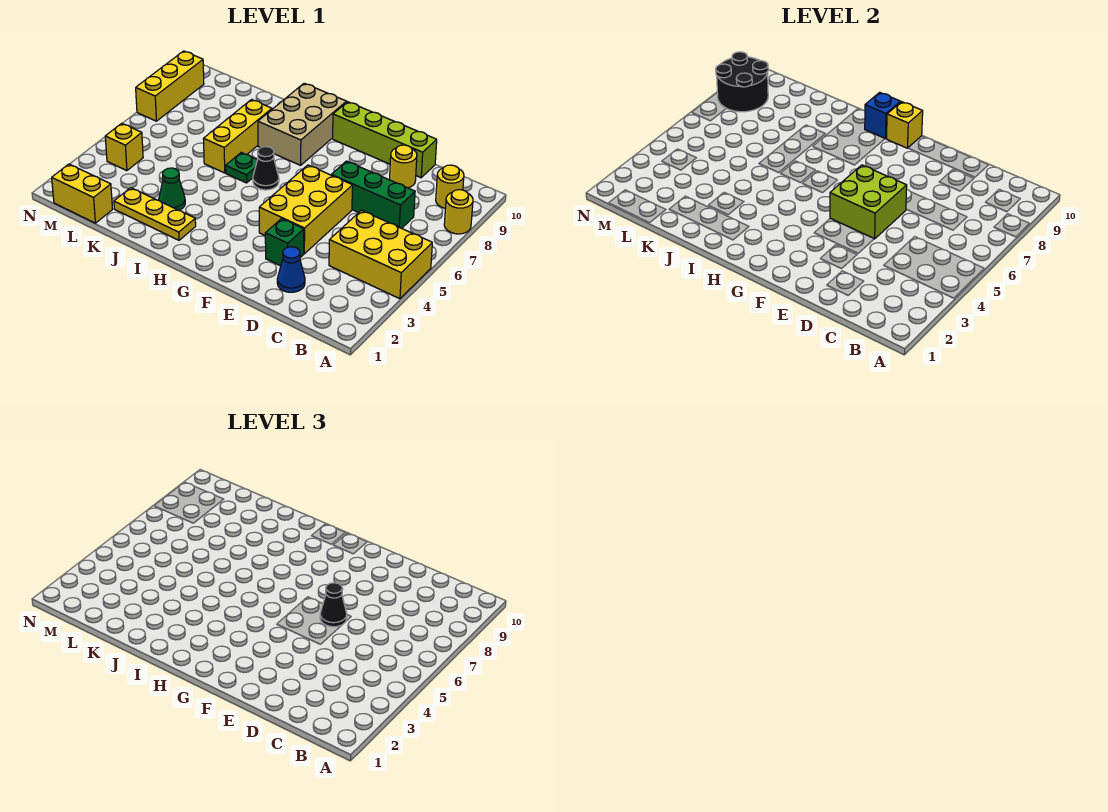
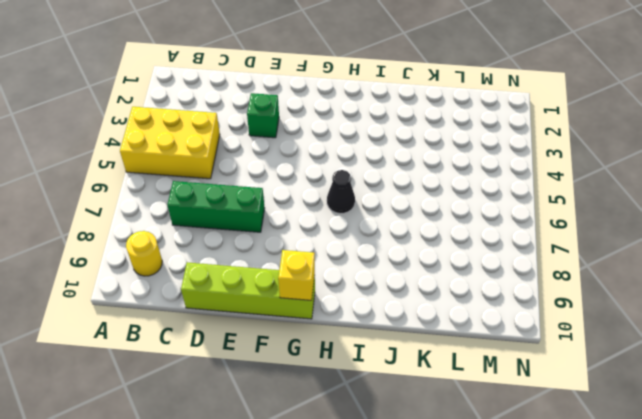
none -> yellow round brick A8 level 1
none -> blue cone D2 level 1
none -> yellow round brick D9 level 1

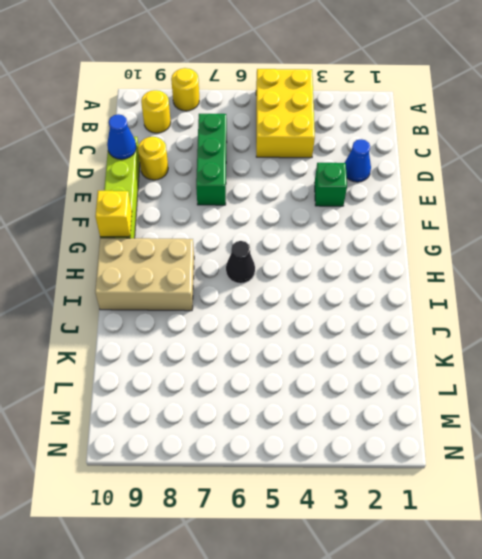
blue cone D10 level 2 -> none
none -> yellow brick E4:F6 level 1
none -> yellow plate I2:K2 level 1
none -> green plate I6 level 1

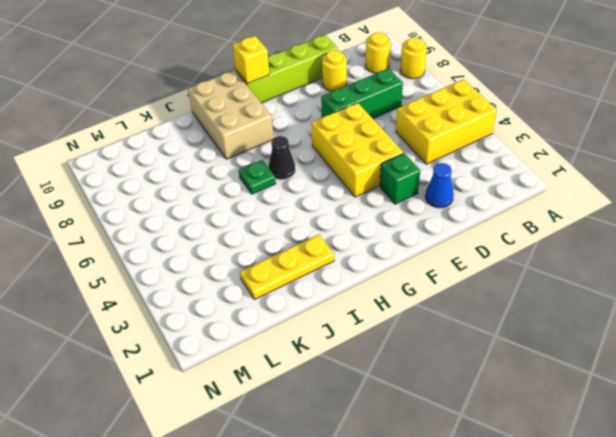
none -> green cone J3 level 1
none -> yellow brick J6:J8 level 1
none -> yellow brick L1:M1 level 1

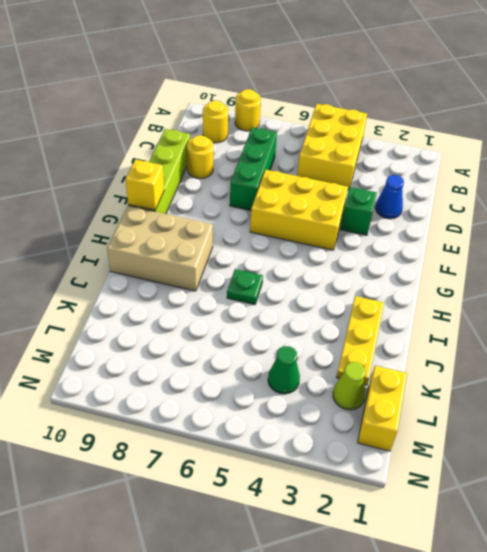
lime cone L2 level 1 -> none
green cone L4 level 1 -> green cone J3 level 1
none -> black cone H6 level 1
none -> yellow brick J6:J8 level 1
none -> yellow brick M4 level 1

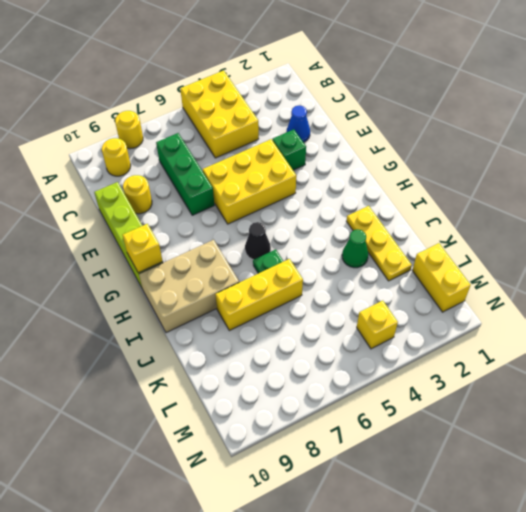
none -> yellow brick N7:N9 level 1
none -> lime brick E5:F6 level 2
none -> blue brick H10 level 2

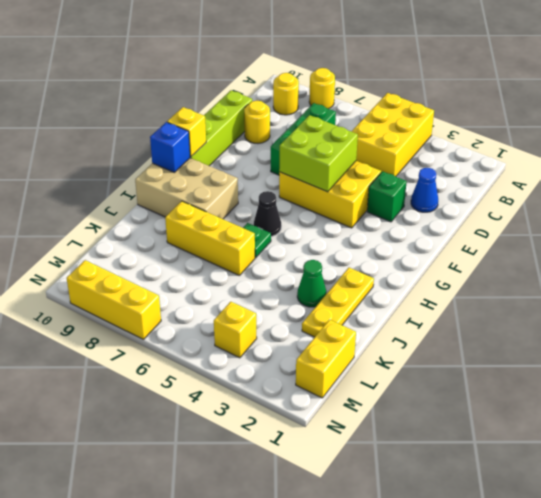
none -> black round brick M8:N9 level 2
none -> black cone E6 level 3

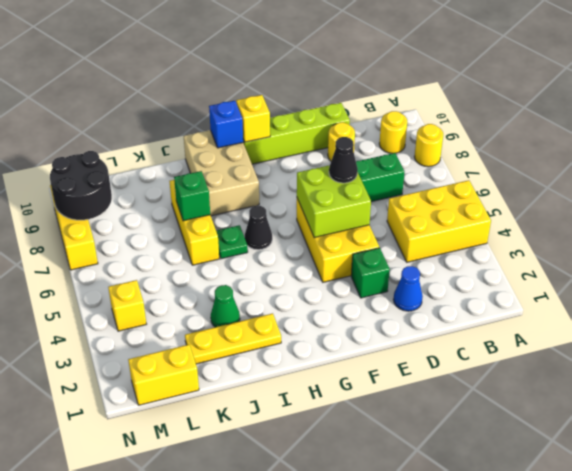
green brick J7 level 2 -> none

